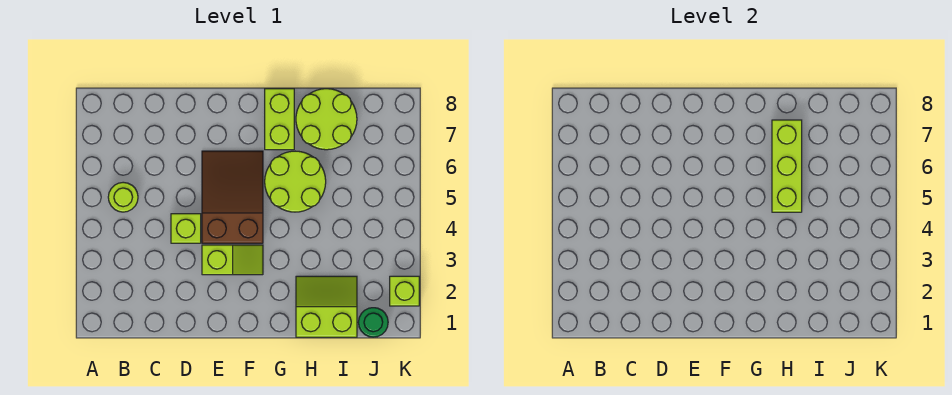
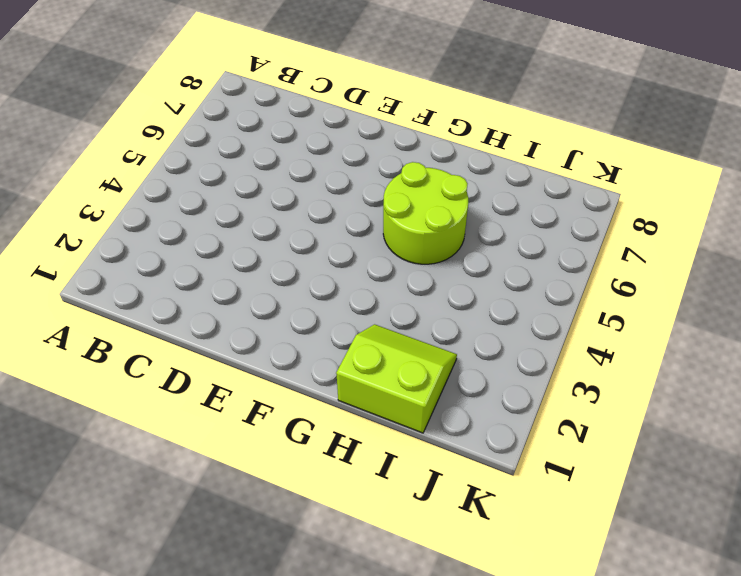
none -> lime round brick B5 level 1
none -> lime brick D4 level 1

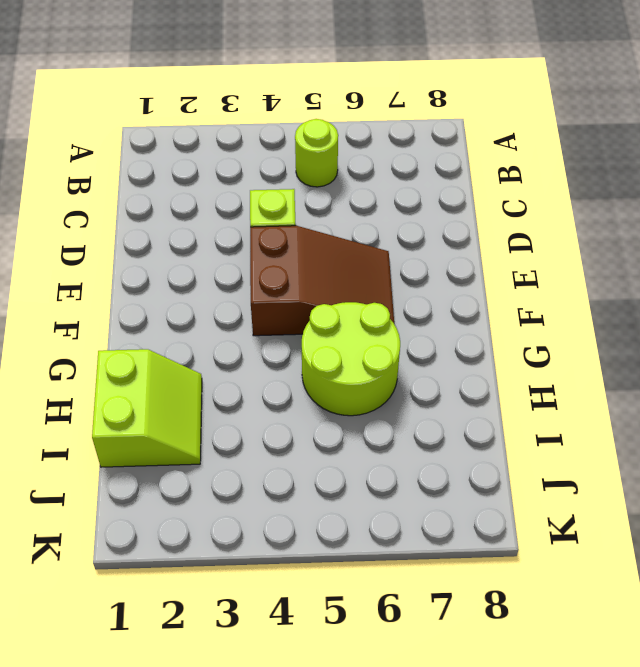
none -> lime slope E3:F3 level 1 top E
none -> lime brick G7:G8 level 1

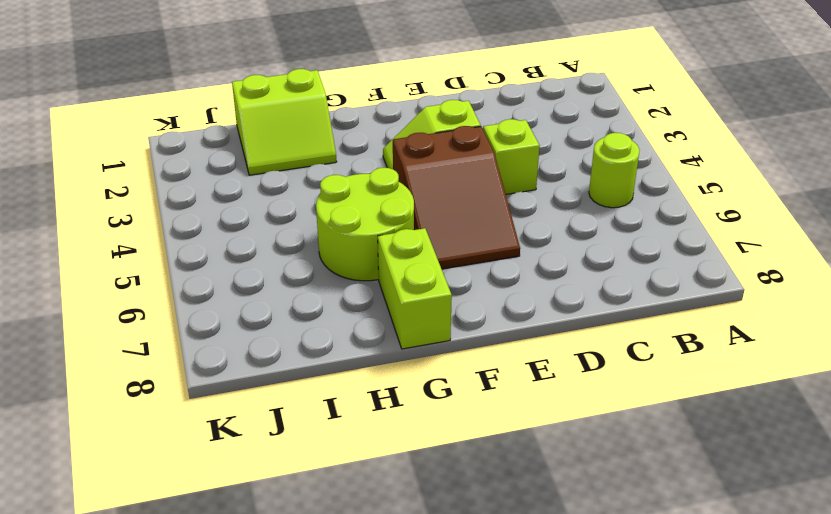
none -> lime round brick H7:I8 level 1
none -> green round brick J1 level 1

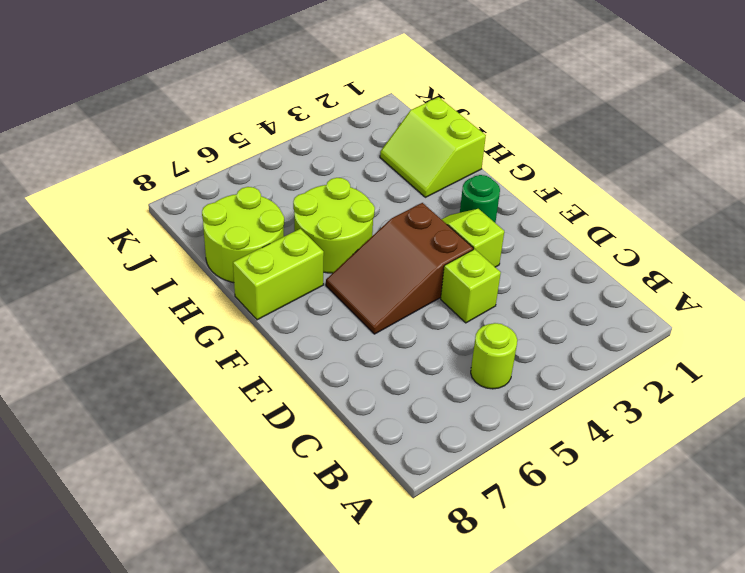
green round brick F2 level 1 -> green round brick J1 level 1
none -> lime brick K2 level 1
none -> lime brick H5:H7 level 2

